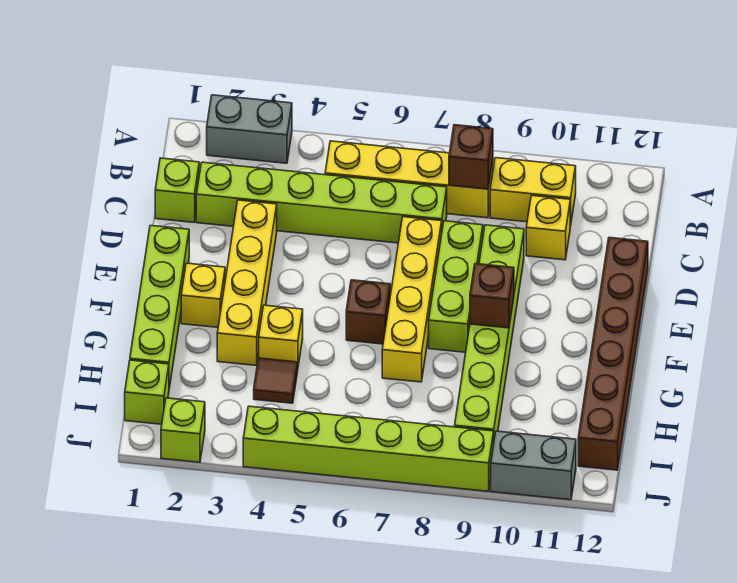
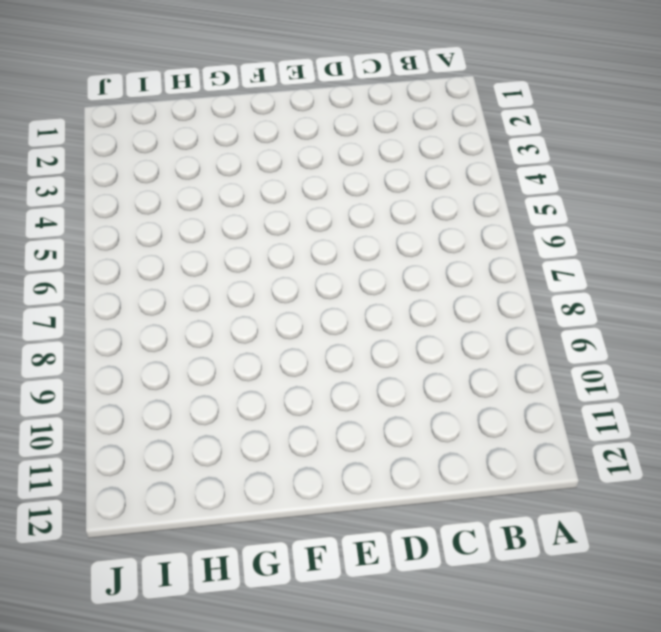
none -> grey brick A2:A3 level 1
none -> yellow brick B5:B8 level 1
none -> yellow brick B9:B10 level 1

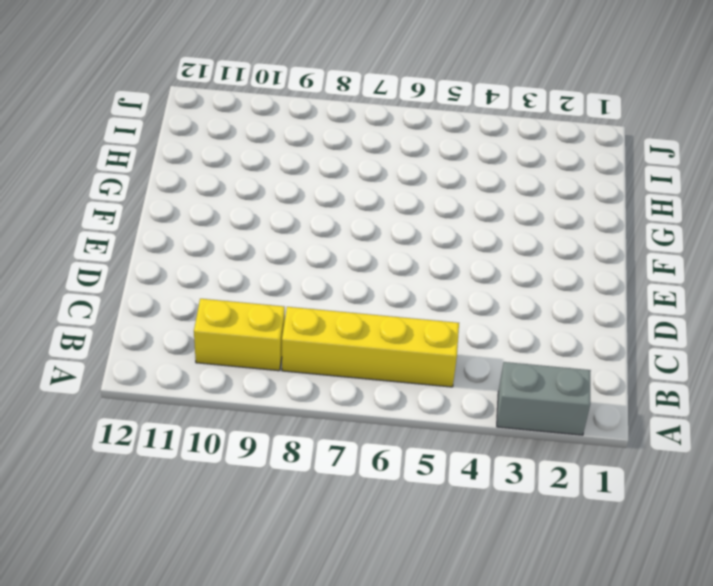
none -> lime brick C1 level 1
none -> lime brick C2:C7 level 1
none -> yellow brick C10 level 1

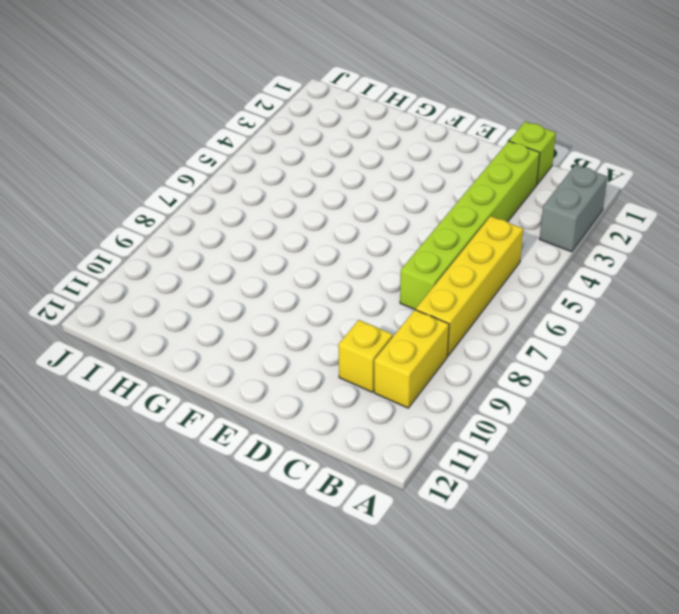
none -> yellow brick D3:G3 level 1
none -> yellow brick D7:G7 level 1
none -> lime brick D8:F8 level 1

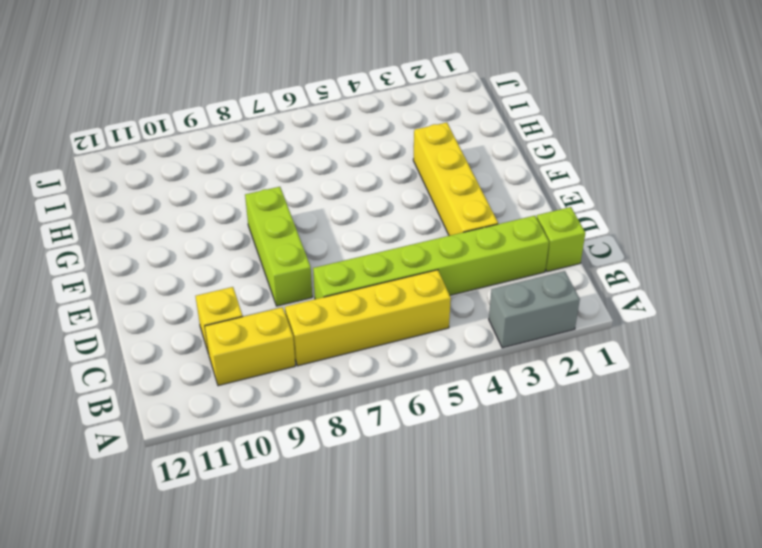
none -> yellow brick D7:G7 level 1
none -> lime brick D9:I9 level 1
none -> brown brick D12:I12 level 1

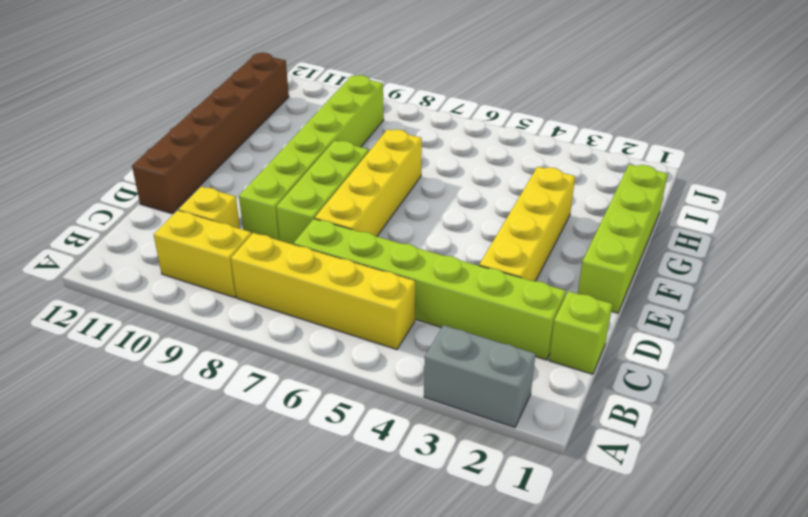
none -> yellow brick F2 level 1
none -> brown brick F6 level 1
none -> yellow brick G4 level 1

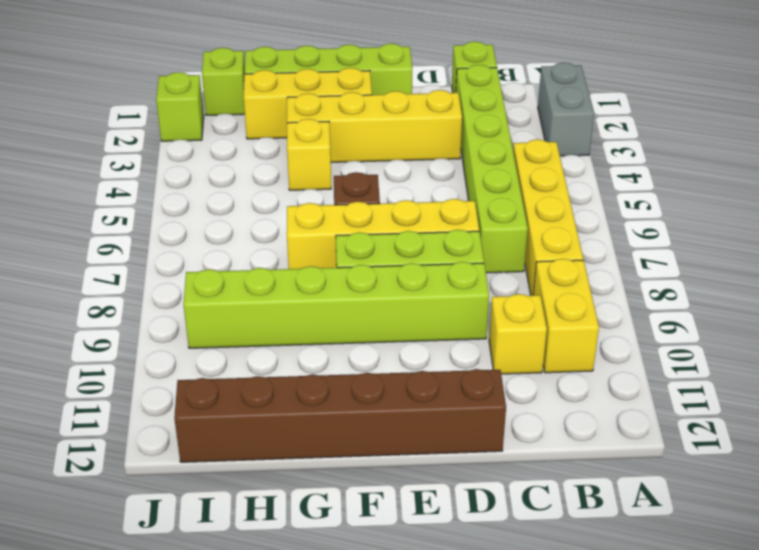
yellow brick F2:H2 level 1 -> yellow brick F2 level 1
none -> brown tile H4 level 1
none -> lime brick J4:J9 level 1
none -> grey brick J10:J11 level 1

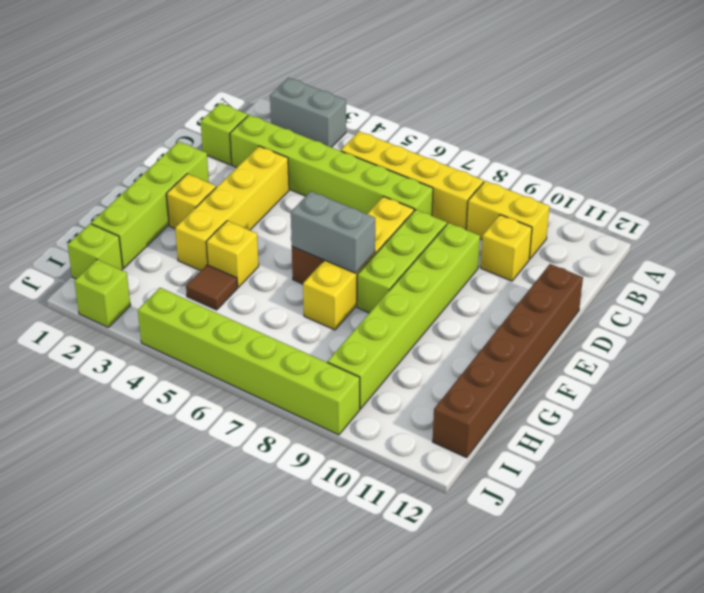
grey brick F6:F7 level 2 -> grey brick J10:J11 level 1
none -> brown brick B8 level 2
none -> brown brick F9 level 2

